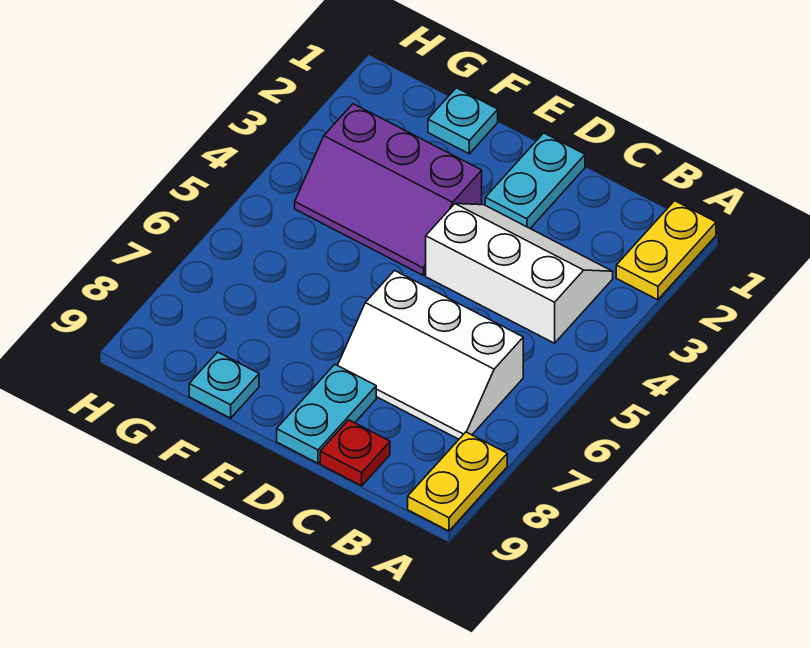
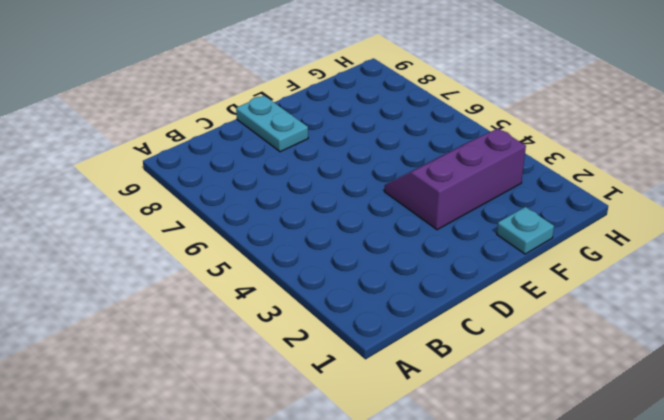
none -> yellow plate A1:A2 level 1
none -> yellow plate A8:A9 level 1

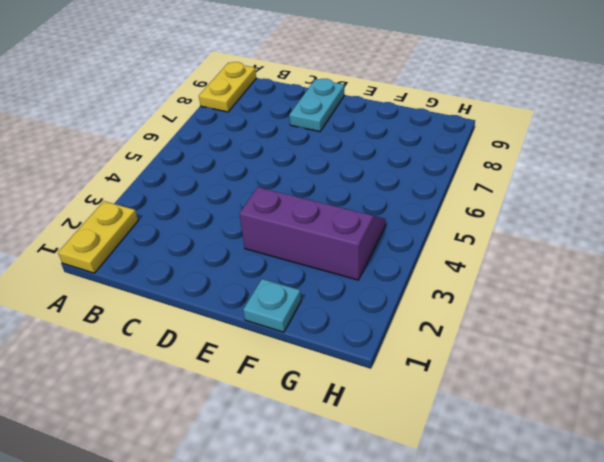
none -> white slope B3:D4 level 1 top 4
none -> white slope B6:D7 level 1 top 6

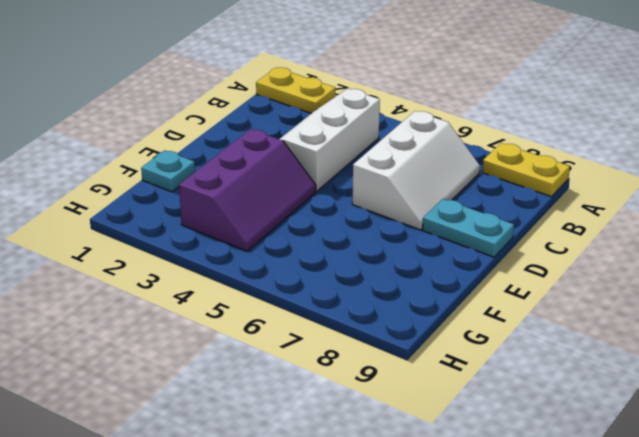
none -> red plate C9 level 1
none -> cyan plate D1:D2 level 1

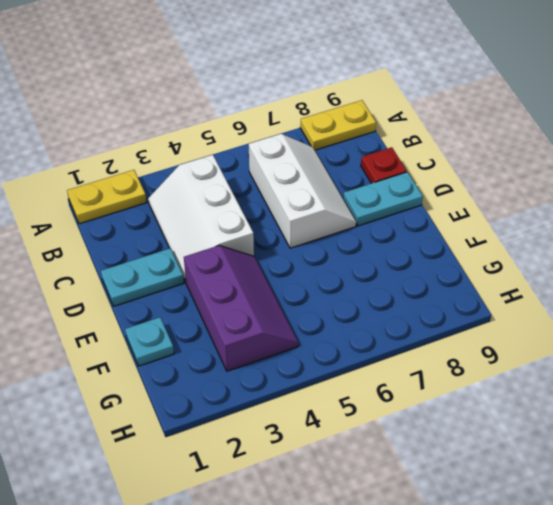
none -> cyan plate F9 level 1

